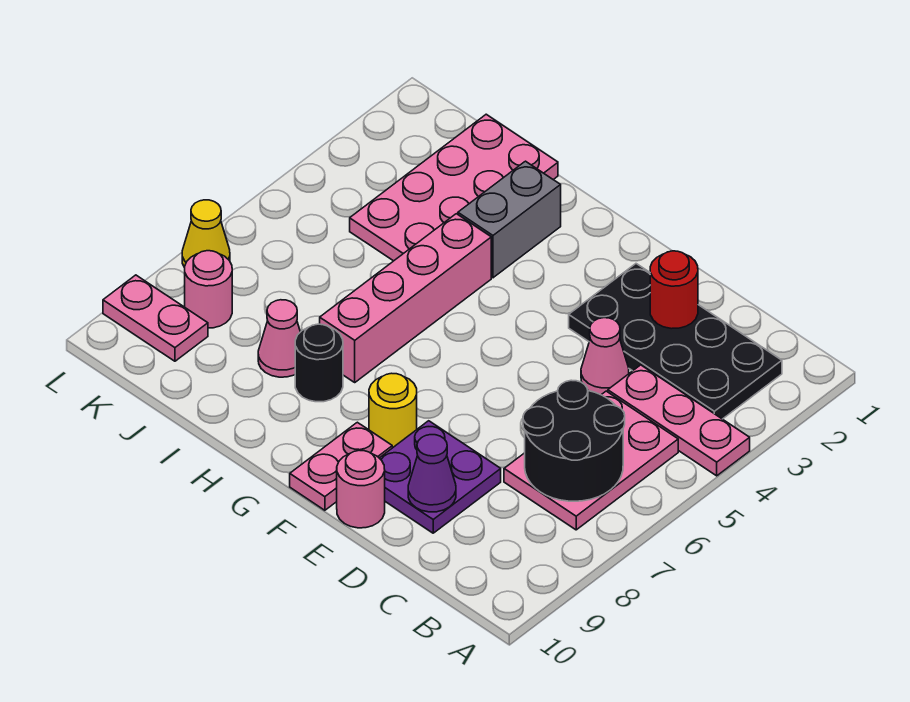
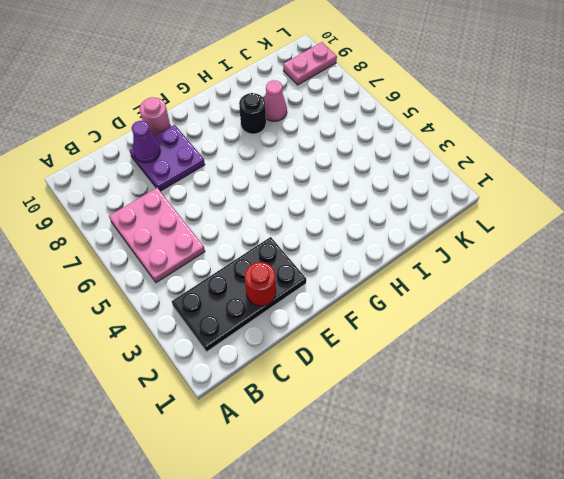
none -> pink plate A4:C4 level 1
none -> pink cone D4 level 1
none -> yellow round brick F8 level 1

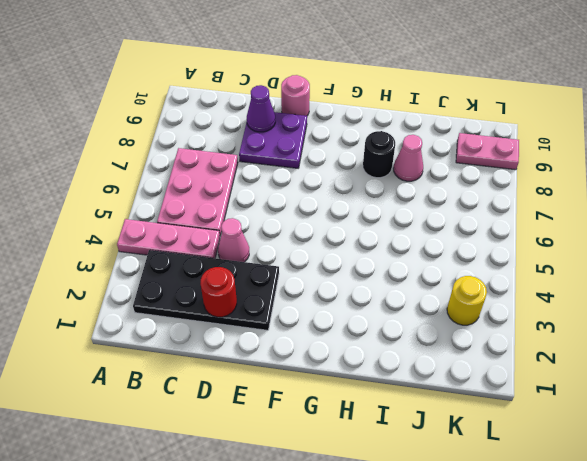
yellow round brick K3 level 1 -> yellow round brick F8 level 1
none -> pink plate F9:F10 level 1
none -> grey brick H2:H3 level 1
none -> pink brick H4:H7 level 1

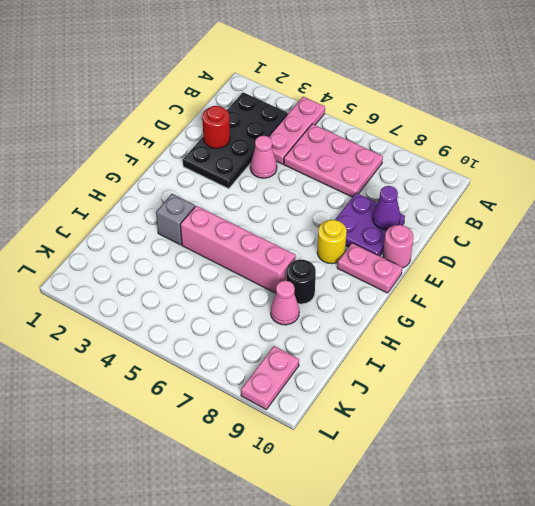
grey brick H3 level 1 -> grey brick H2:H3 level 1
none -> pink plate I1:J4 level 1
none -> pink round brick K8 level 1
none -> yellow cone L7 level 1

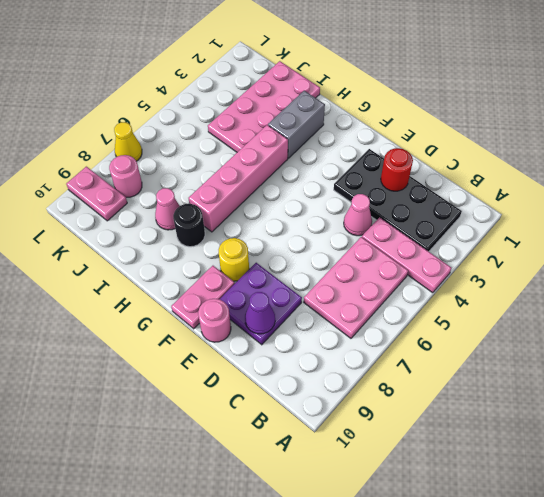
none -> black round brick B6:C7 level 2

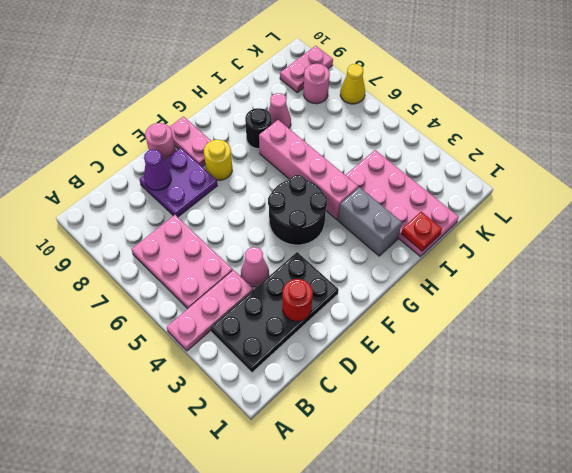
black round brick F4:G5 level 1 -> black round brick B6:C7 level 2
red plate I1 level 2 -> none

